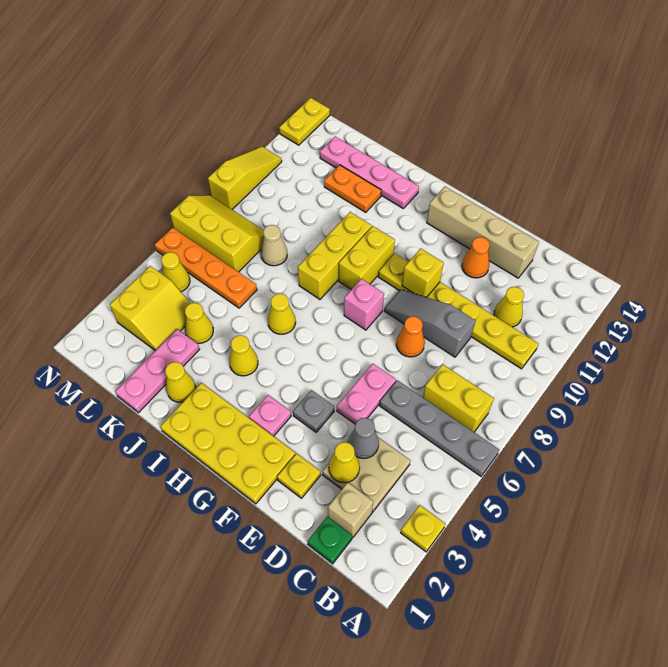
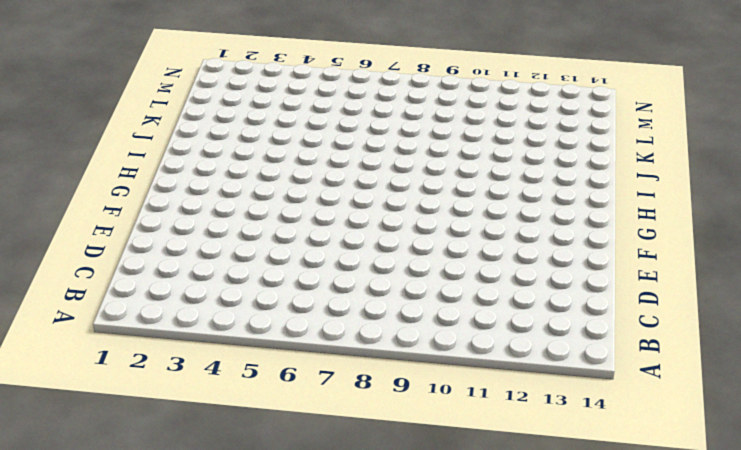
none -> yellow plate A3 level 1
none -> grey plate A6:D6 level 1
none -> yellow brick B7:C7 level 1
none -> yellow plate B10:G10 level 1

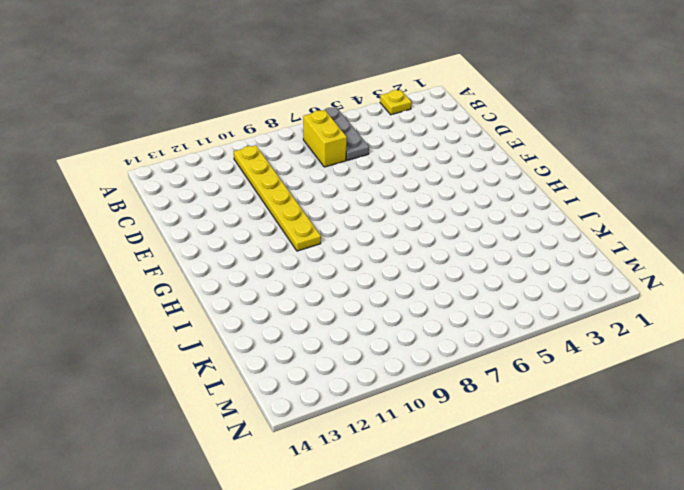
grey plate A6:C6 level 1 -> grey plate A6:D6 level 1
none -> green plate C1 level 1
none -> tan brick C2 level 1
none -> tan plate C3:D4 level 1
none -> yellow cone C11 level 1

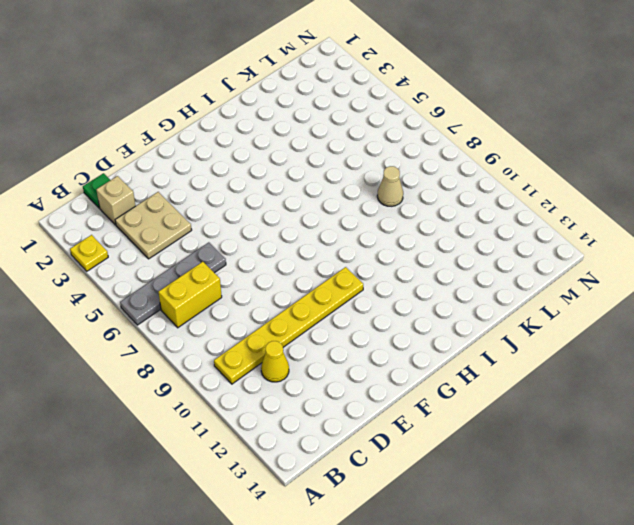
none -> grey slope D9:F9 level 1 top D
none -> tan brick D13:G13 level 1
none -> yellow plate E2 level 1
none -> pink plate E5:E6 level 1

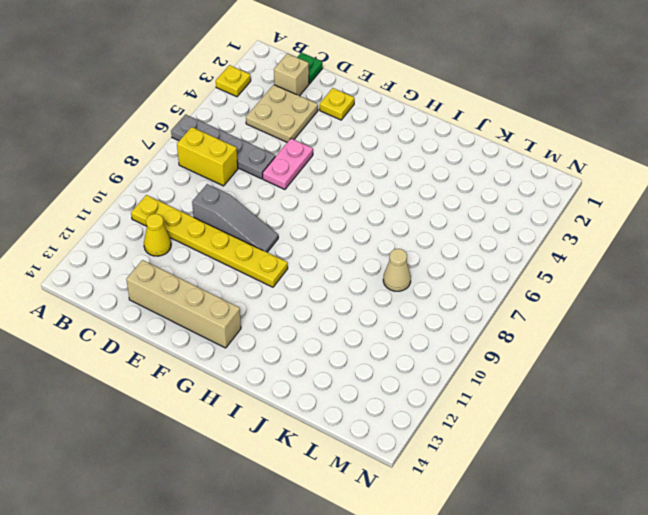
none -> orange cone E8 level 1
none -> orange cone E12 level 1
none -> yellow plate F1:I2 level 1
none -> grey plate F4 level 1

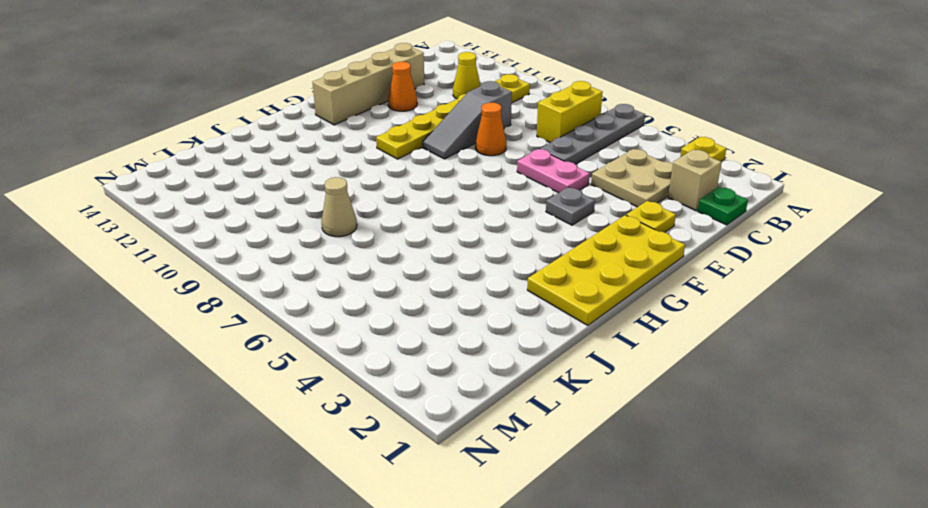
none -> pink plate G3 level 1
none -> pink brick G8 level 1
none -> yellow brick H9:H10 level 1
none -> yellow cone I4 level 1

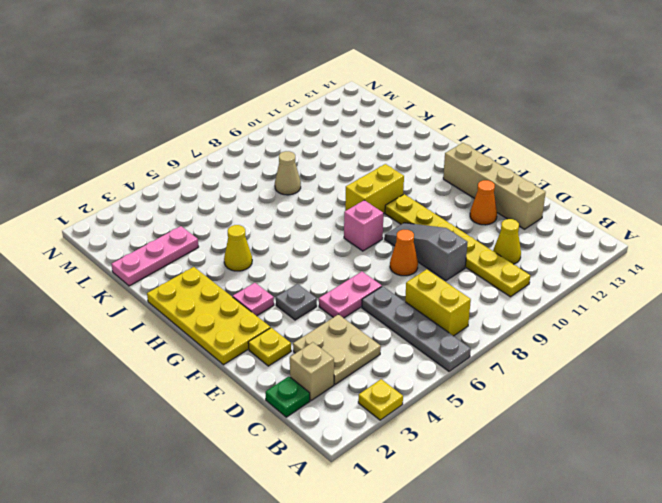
none -> yellow cone I6 level 1
none -> yellow brick I8:I10 level 1
none -> pink plate I13:L13 level 1
none -> yellow cone J2 level 1

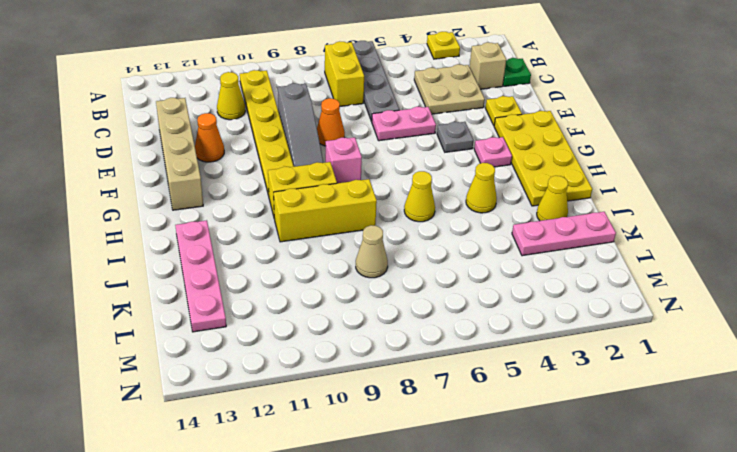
none -> orange plate J12:K12 level 1
none -> yellow cone K4 level 1
none -> orange plate K6:N6 level 1
none -> yellow slope L3:M4 level 1 top M

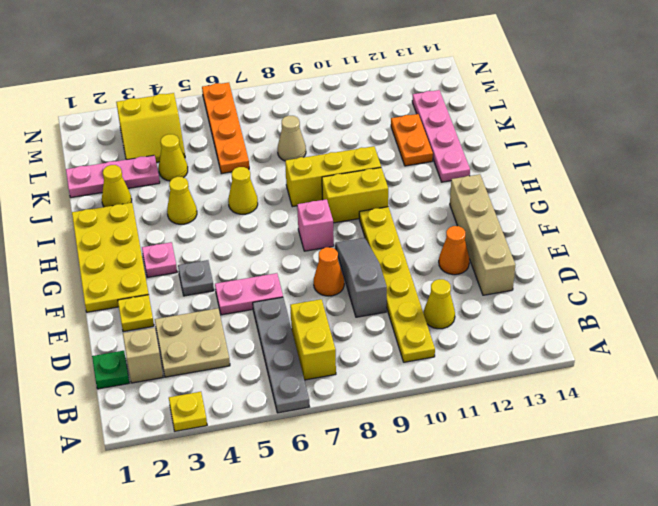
none -> yellow slope L7:N8 level 1 top 7
none -> yellow cone M5 level 1
none -> yellow slope N9:N11 level 1 top 9
none -> yellow plate N13:N14 level 1

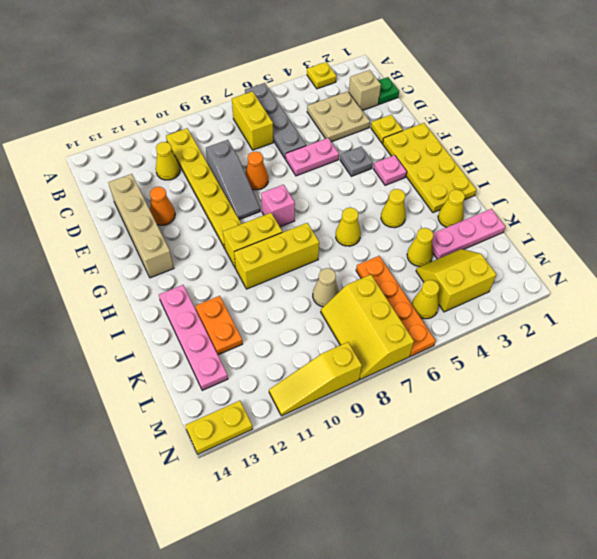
none -> yellow cone D3 level 2
none -> grey cone D4 level 2
none -> yellow brick F10 level 2

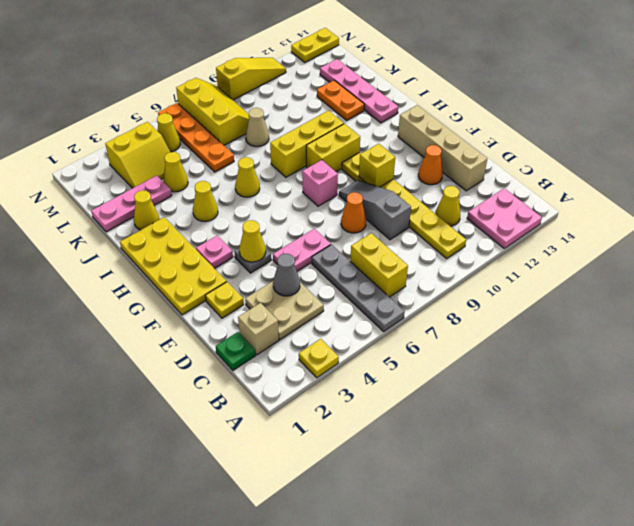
pink plate A12:B13 level 1 -> none
yellow cone F4 level 2 -> yellow cone D3 level 2

